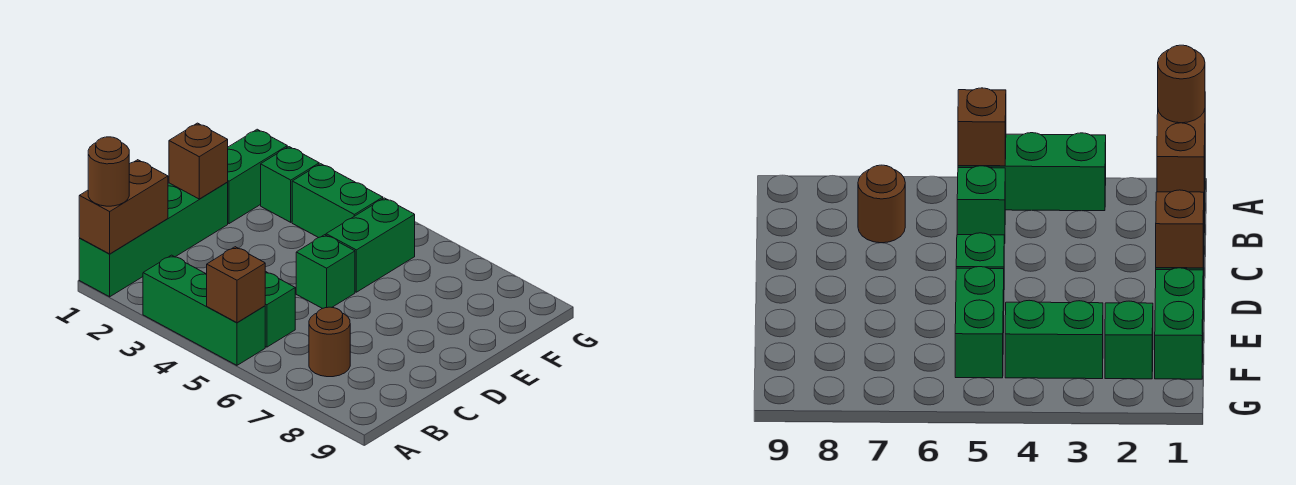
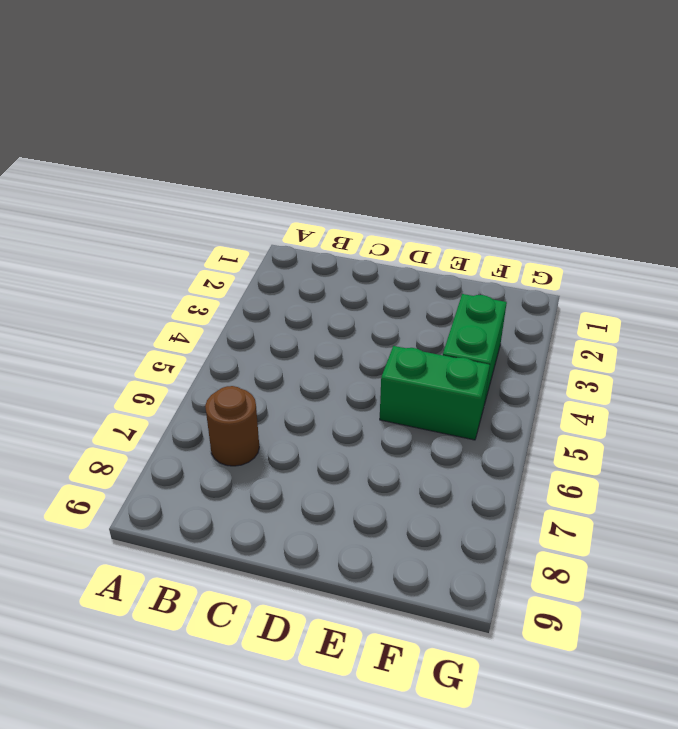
none -> green brick A1:D1 level 1
none -> green brick A3:A5 level 1
none -> green brick B5 level 1

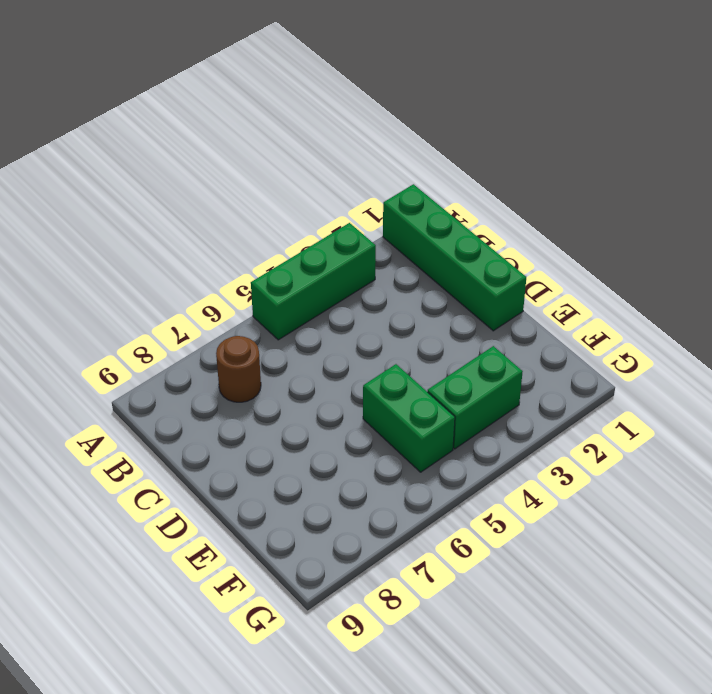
none -> green brick B5 level 1
none -> green brick D5 level 1
none -> green brick E1:F1 level 1

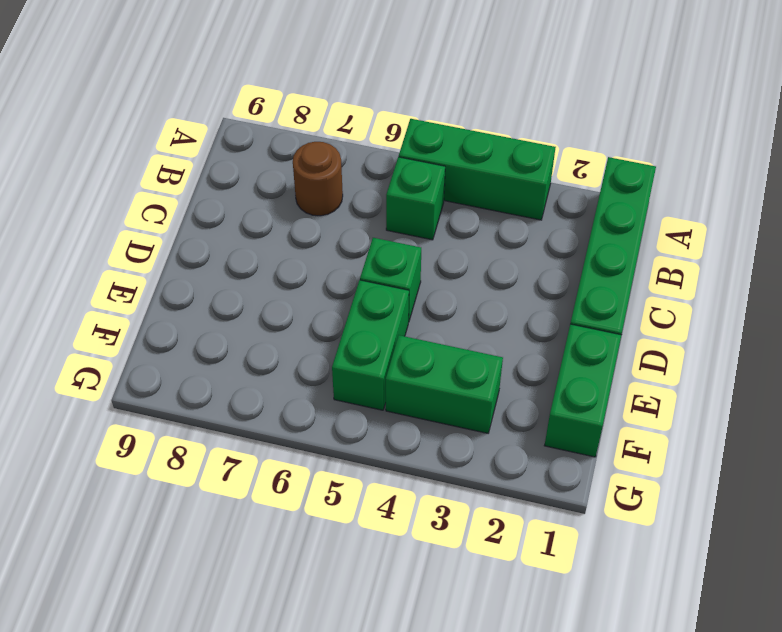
none -> green brick F2 level 1
none -> brown brick A1:B1 level 2
none -> brown brick A5 level 2

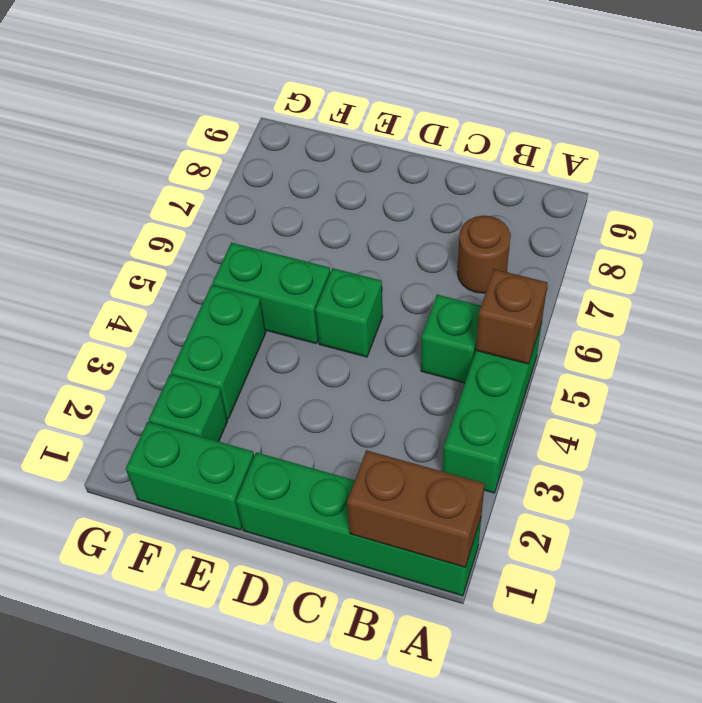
none -> brown brick D1 level 2
none -> brown round brick A1 level 3

